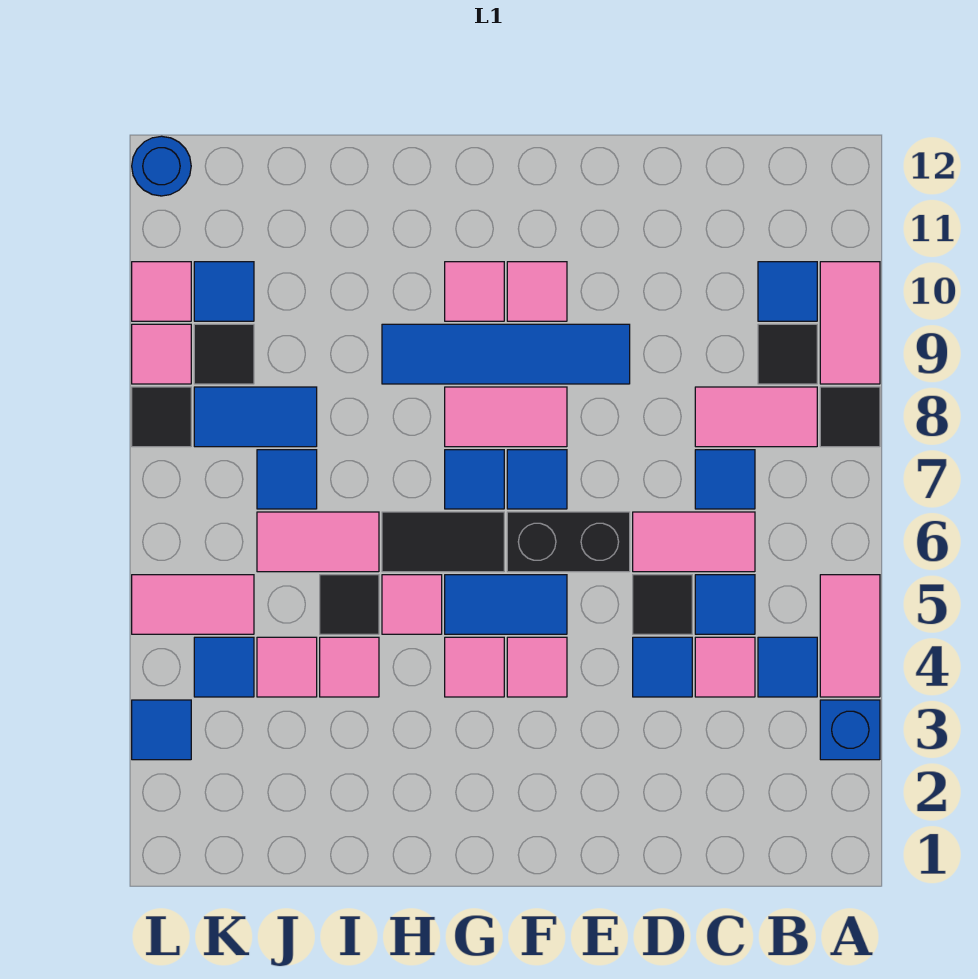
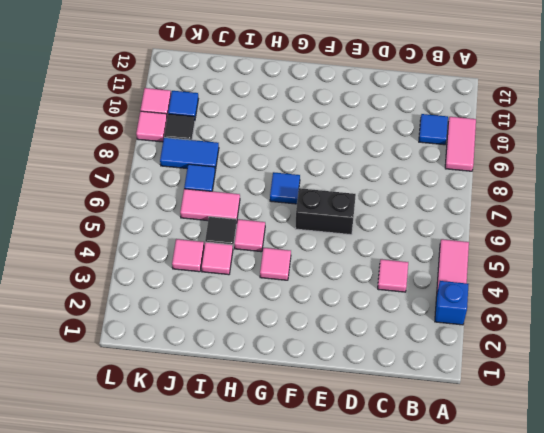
none -> black tile A8 level 1
none -> blue tile B4 level 1
none -> pink tile B8:C8 level 1
none -> black tile B9 level 1

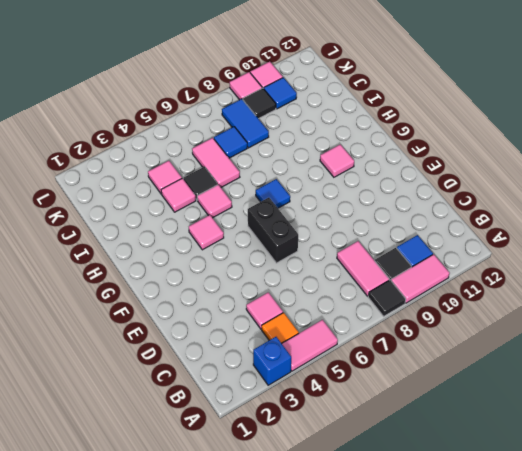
orange tile B4 level 1 -> blue tile B4 level 1
none -> blue tile C5 level 1
none -> pink tile C6:D6 level 1
none -> blue tile C7 level 1
none -> blue tile D4 level 1

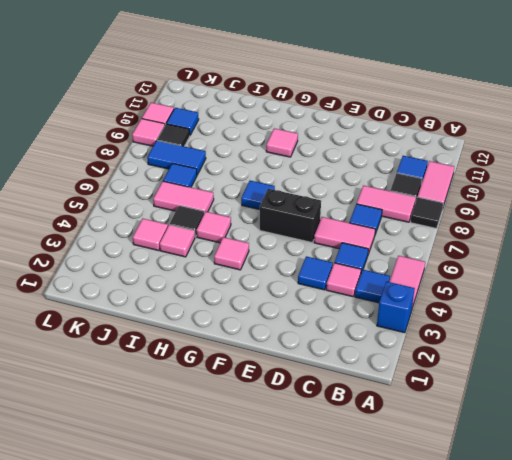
none -> black tile D5 level 1
none -> blue tile E9:H9 level 1
none -> pink tile F4 level 1
none -> blue tile F5:G5 level 1

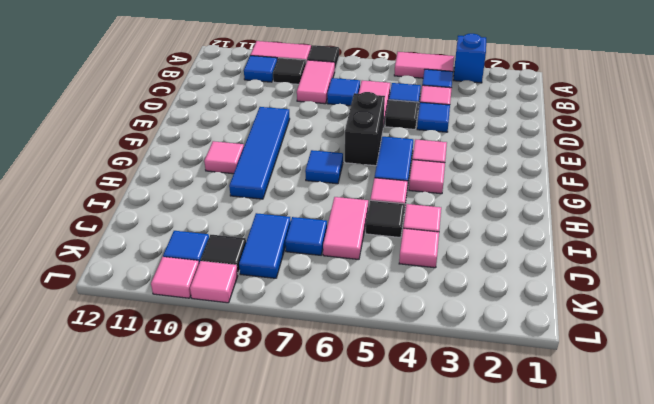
none -> blue tile F7 level 1
none -> pink tile F8:G8 level 1
none -> pink tile F10 level 1
none -> black tile G6:H6 level 1

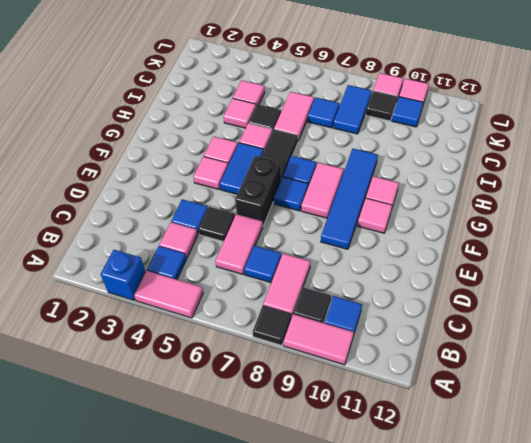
none -> blue tile C5 level 1
none -> blue tile K4 level 1
none -> pink tile K5:L5 level 1
none -> blue tile L3 level 1

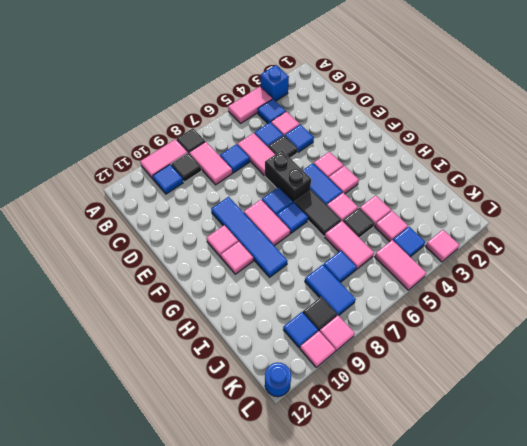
pink tile L3 level 1 -> blue tile L3 level 1
none -> black tile L8 level 1

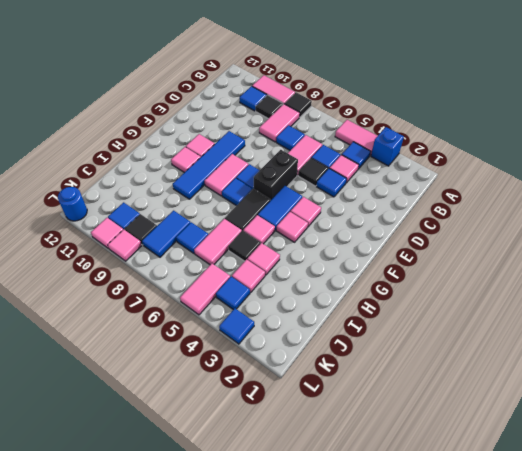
none -> black tile L8 level 1

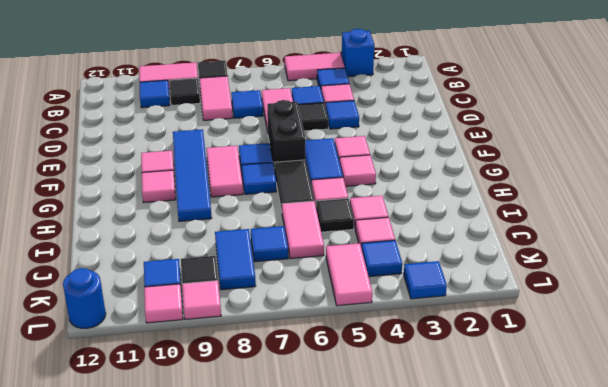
none -> black tile L8 level 1

